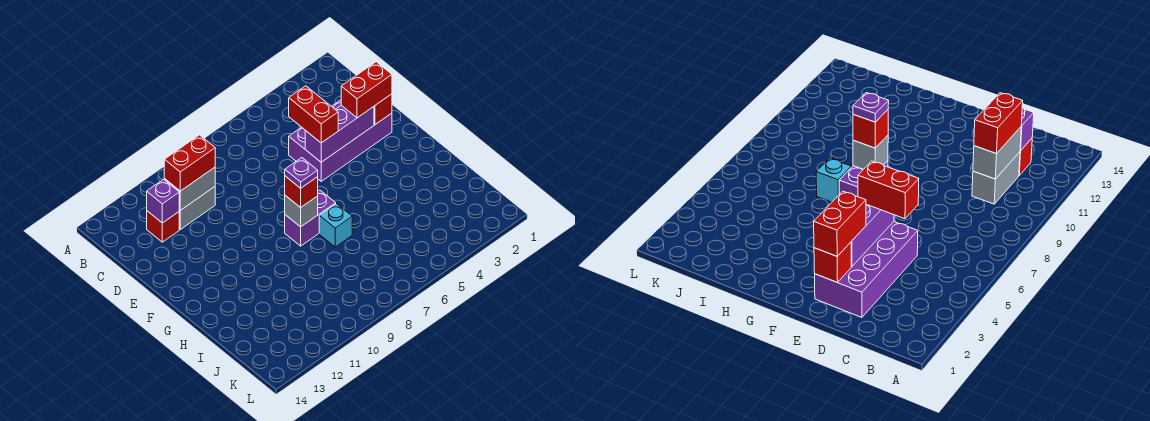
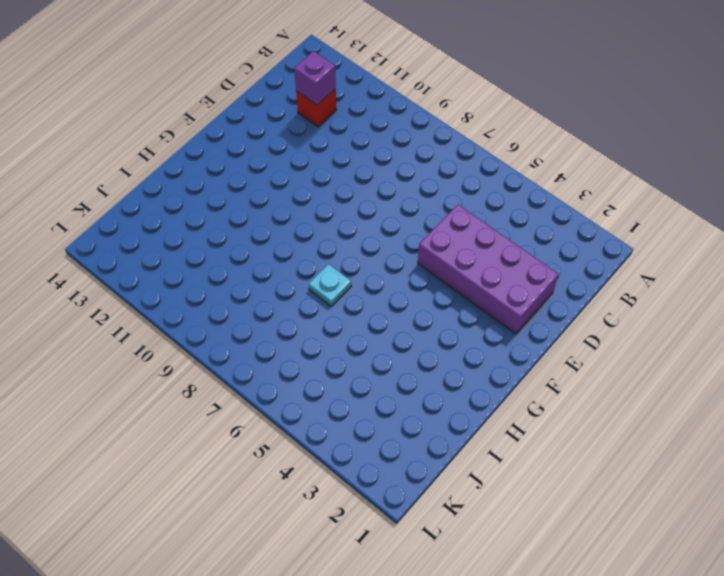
cyan plate H7 level 1 -> cyan brick H7 level 1
none -> grey brick C10:C11 level 1
none -> purple brick G7:G8 level 1
none -> grey brick C10:C11 level 2

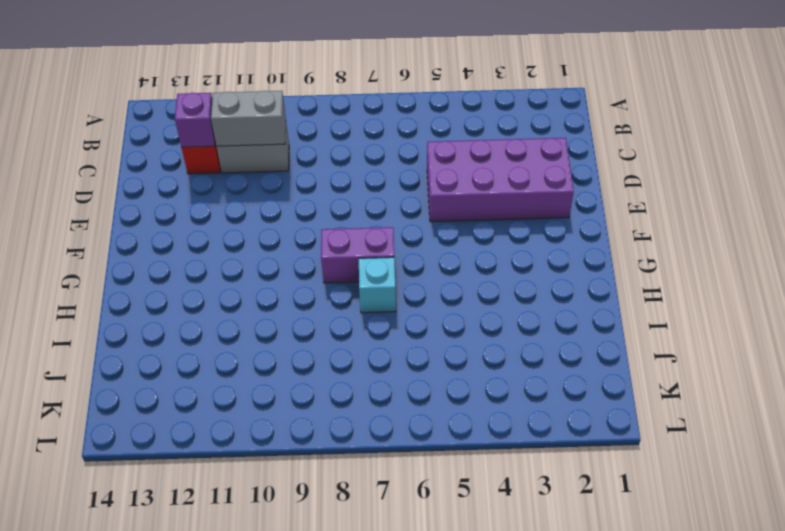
none -> red brick E2 level 2
none -> purple brick E3:E5 level 2
none -> grey brick G8 level 2

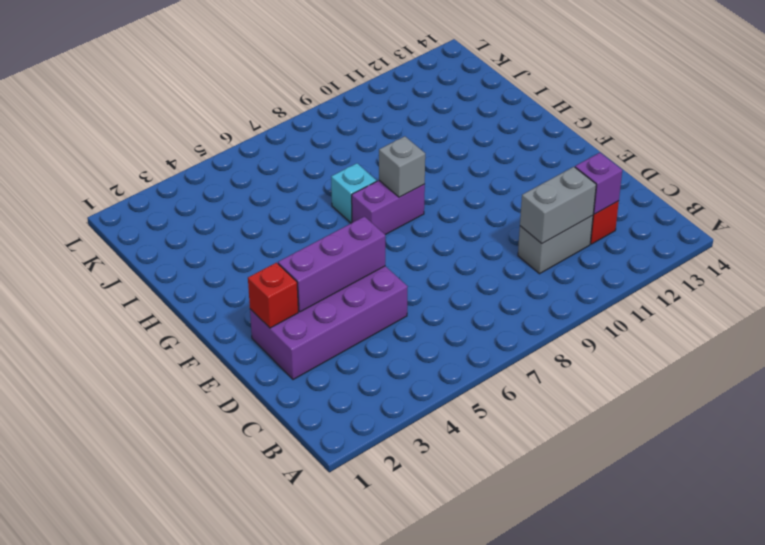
none -> red brick C10:C11 level 3
none -> red brick D5:E5 level 3
none -> red brick E2:E3 level 3

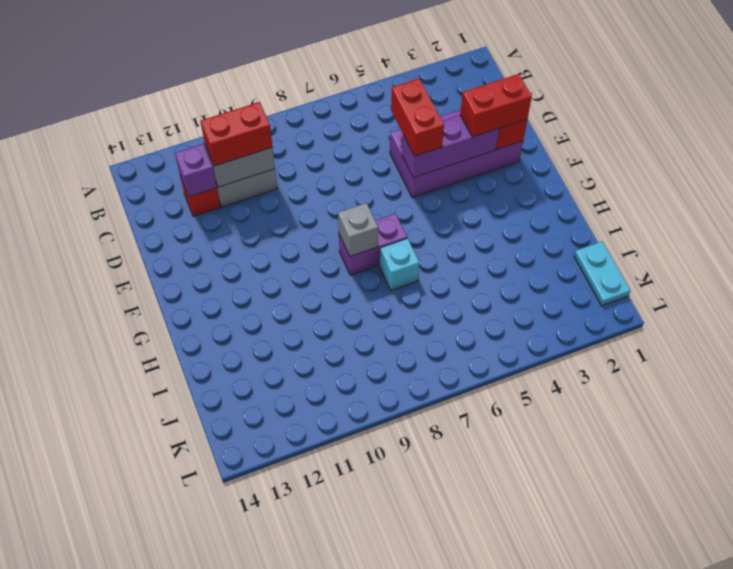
cyan plate J1:K1 level 1 -> none
none -> red brick G8 level 3
none -> purple plate G8 level 4

